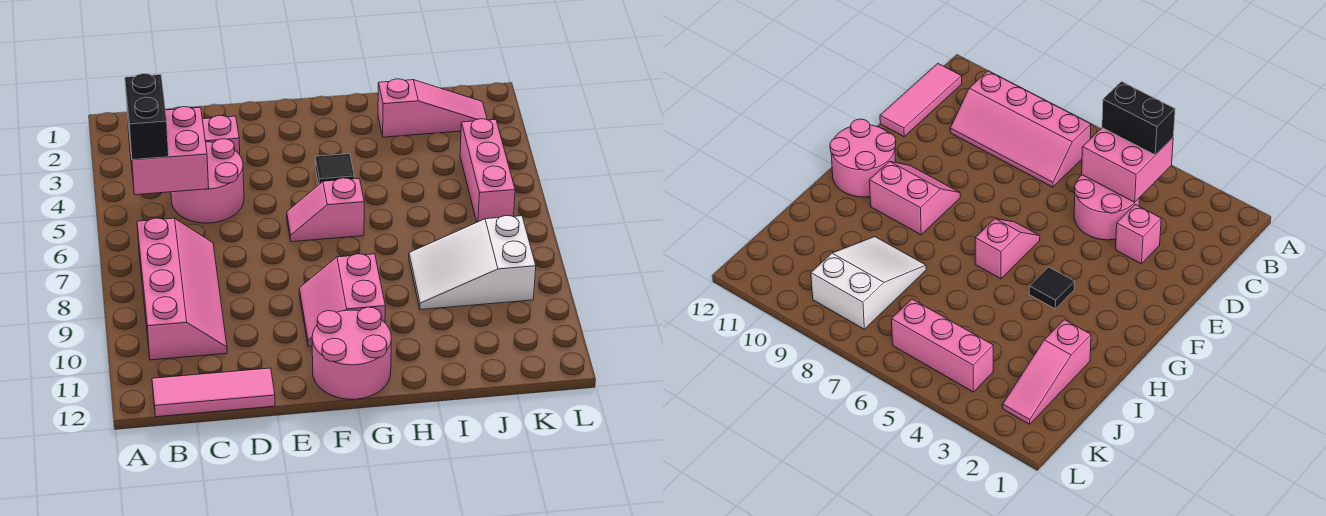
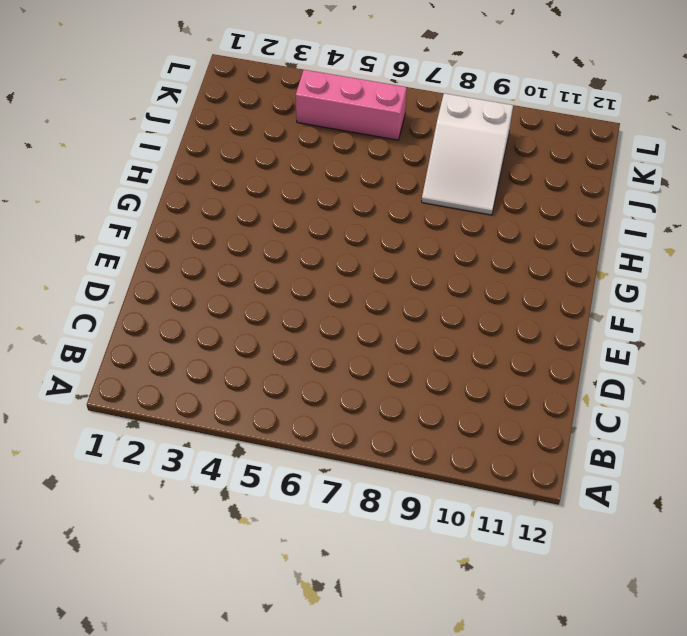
none -> pink slope B7:C10 level 1 top B
none -> pink tile B12:D12 level 1
none -> pink round brick C4:D5 level 1

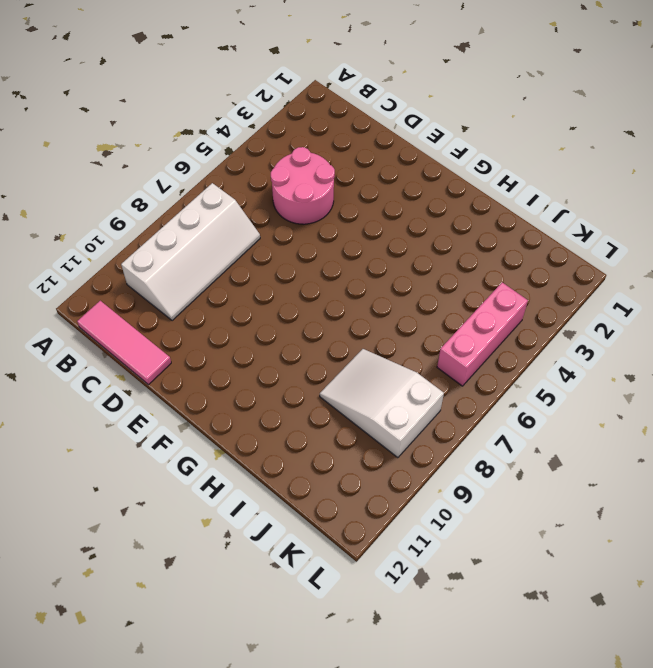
white slope B7:C10 level 1 top B -> pink slope B7:C10 level 1 top B
none -> pink brick D3 level 1
none -> pink slope F6:G6 level 1 top G
none -> pink slope F9:G10 level 1 top G

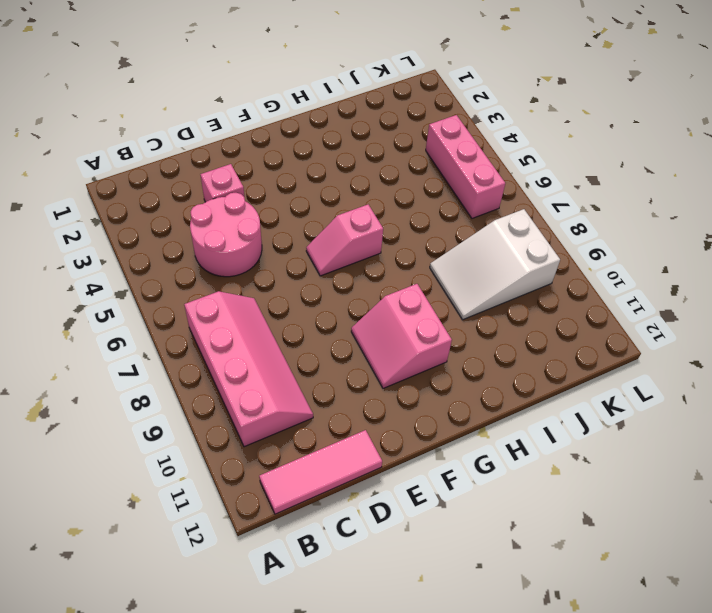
none -> pink round brick F11:G12 level 1
none -> black tile G4 level 1
none -> pink slope I2:K2 level 1 top I

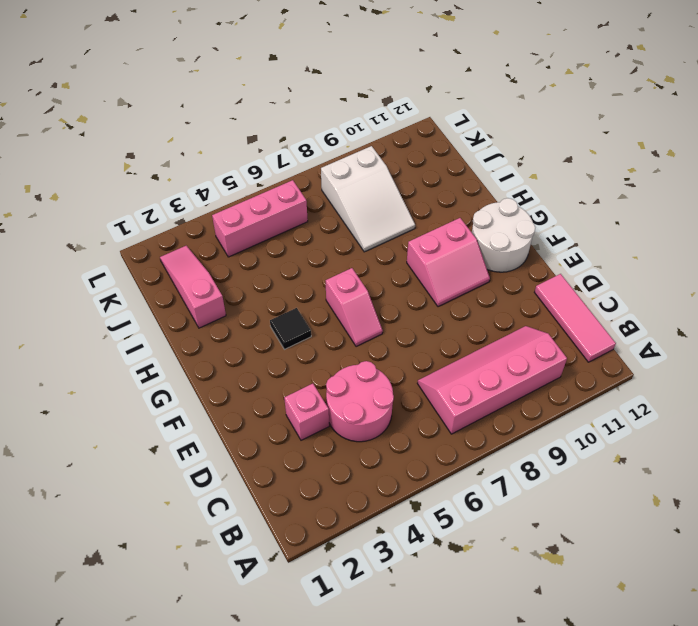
white round brick F11:G12 level 1 -> pink round brick F11:G12 level 1
none -> pink brick B4:C5 level 2
none -> black brick B4:B5 level 3

